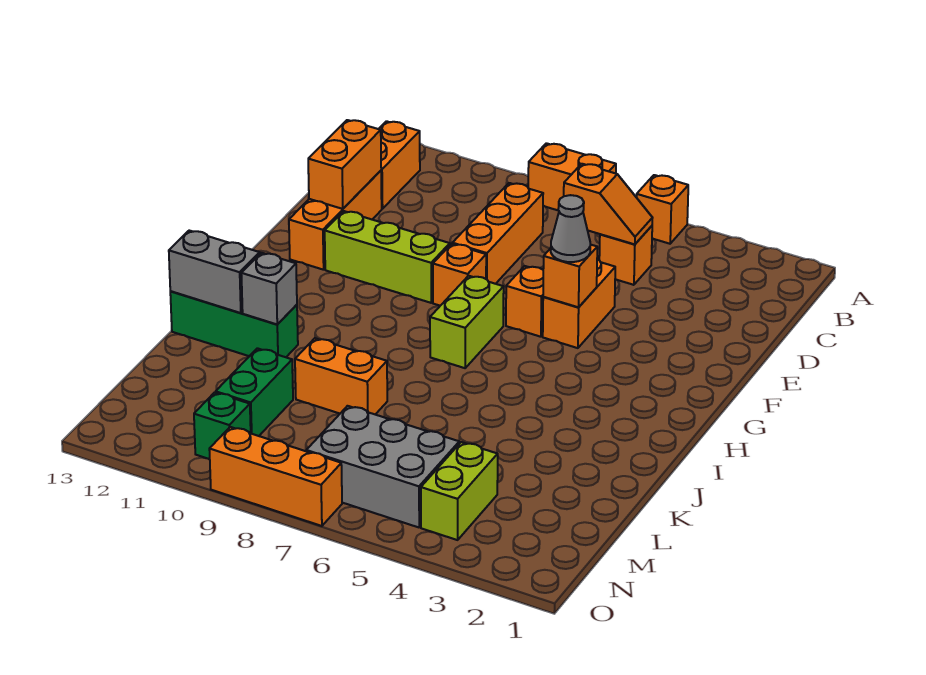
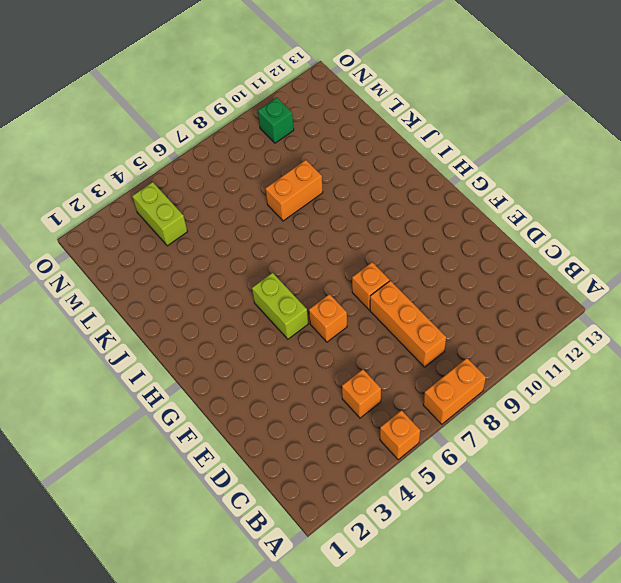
lime brick G5:H5 level 1 -> lime brick G7:H7 level 1
none -> orange brick B12:C12 level 1
none -> orange brick D12:F12 level 1
none -> orange brick E5:F5 level 1

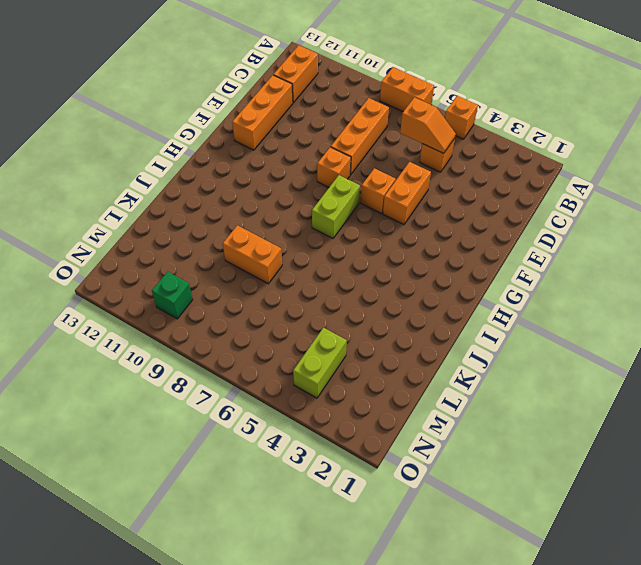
none -> lime brick F9:F11 level 1
none -> green brick J11:J13 level 1
none -> green brick L10:M10 level 1

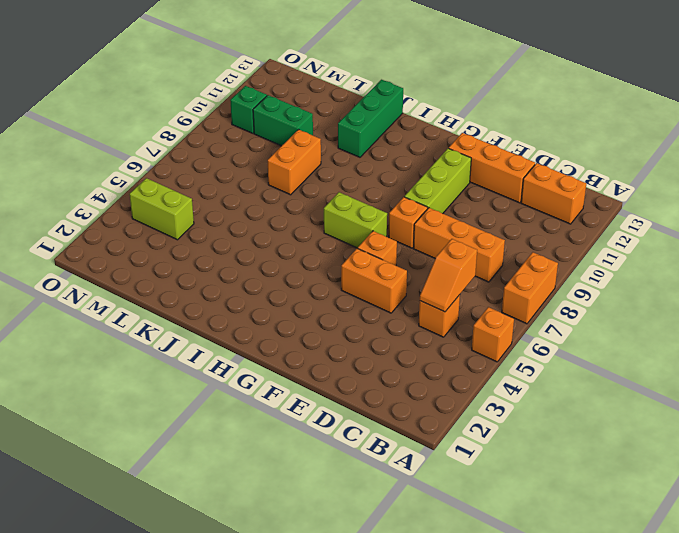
none -> grey brick M5:N7 level 1
none -> orange brick O7:O9 level 1
none -> orange brick D12:E12 level 2

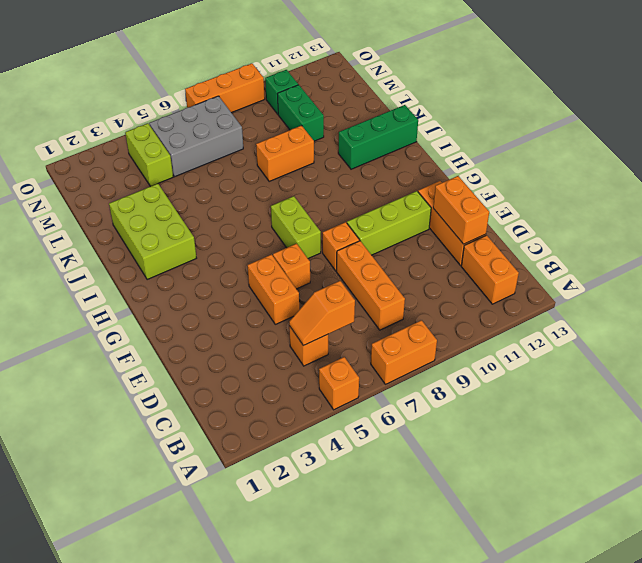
lime brick I2:K3 level 1 -> none
none -> orange brick F5 level 2
none -> grey brick J11 level 2
none -> grey brick J12:J13 level 2

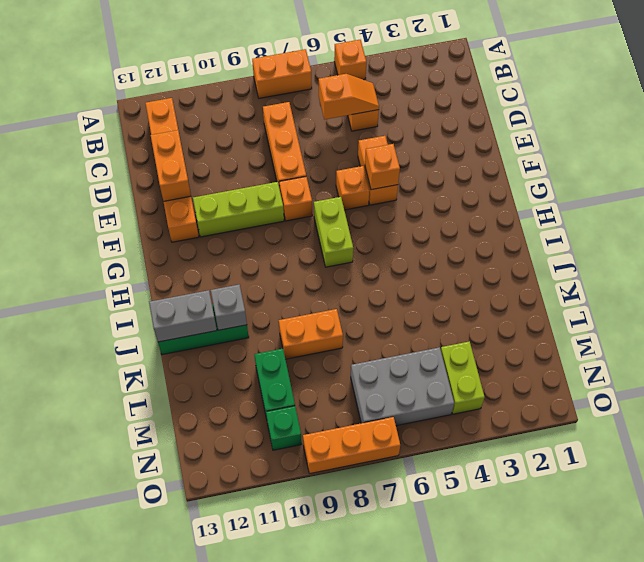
none -> grey cone F5 level 3

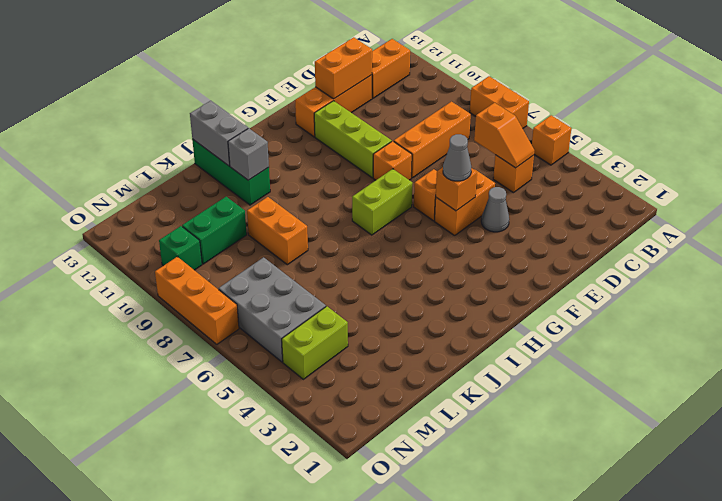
grey cone E4 level 1 -> none

